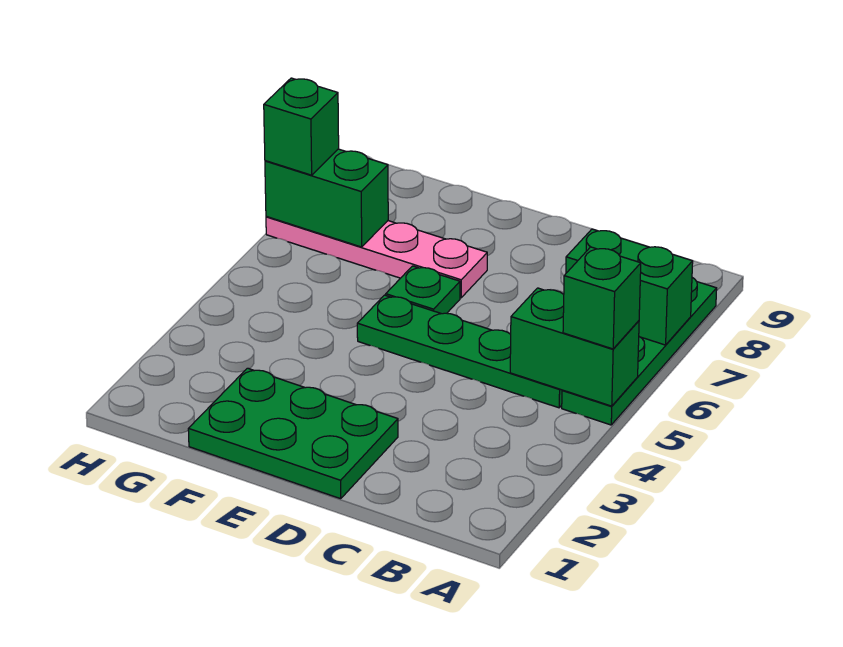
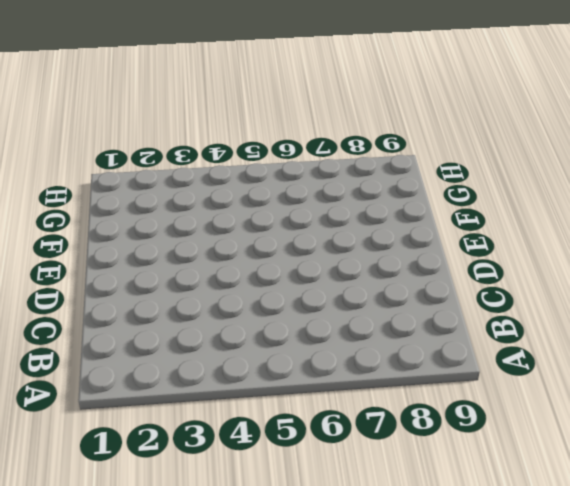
none -> green plate A5:A8 level 1
none -> green plate B5:E5 level 1

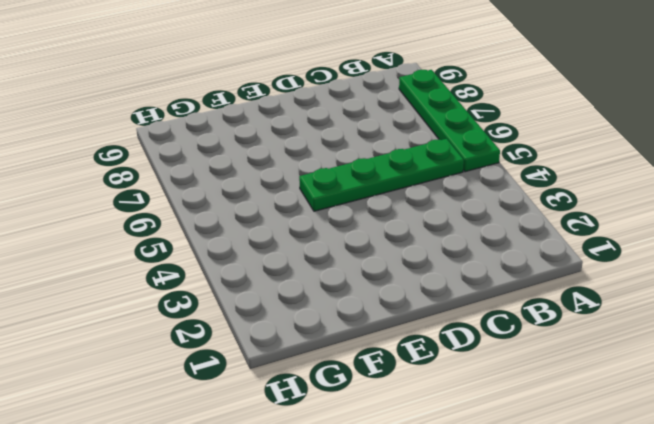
none -> green plate D1:F2 level 1
none -> green plate E6 level 1

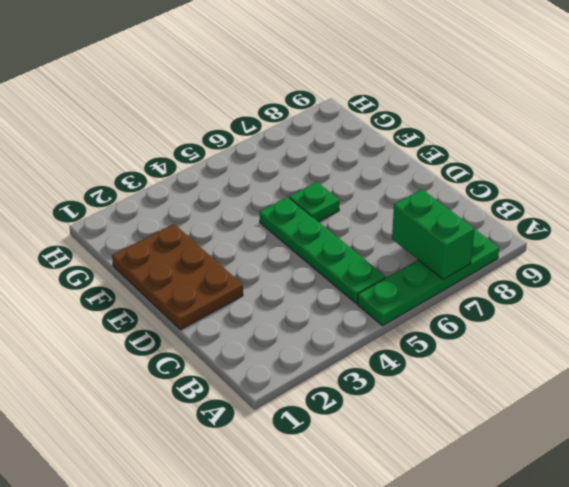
brown plate D1:F2 level 1 -> green plate D1:F2 level 1
none -> pink plate E7:H7 level 1
none -> green brick A5:B5 level 2

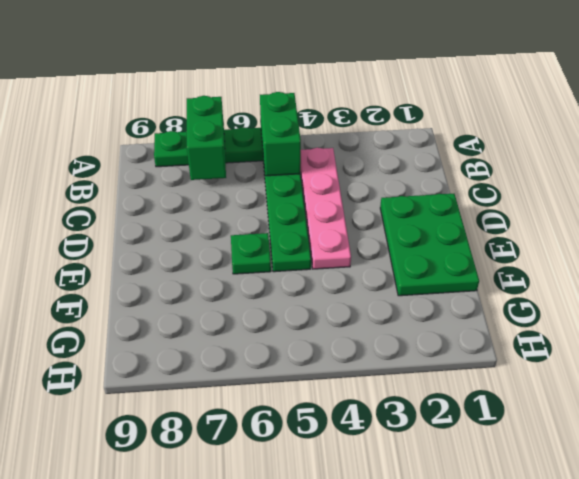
pink plate B4:E4 level 1 -> pink plate E7:H7 level 1
none -> green brick G7:H7 level 2
none -> green brick A5 level 3

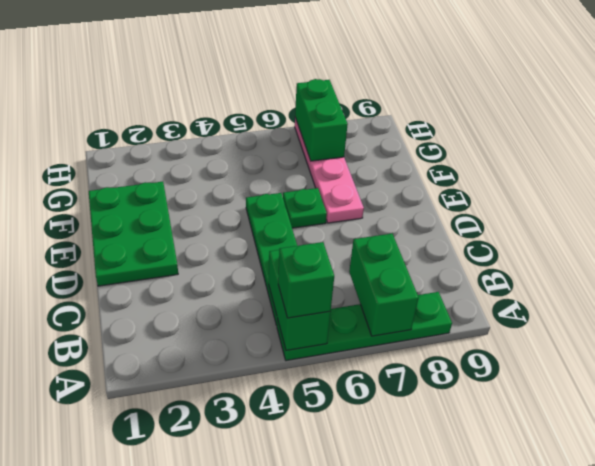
none -> green brick H7 level 3

